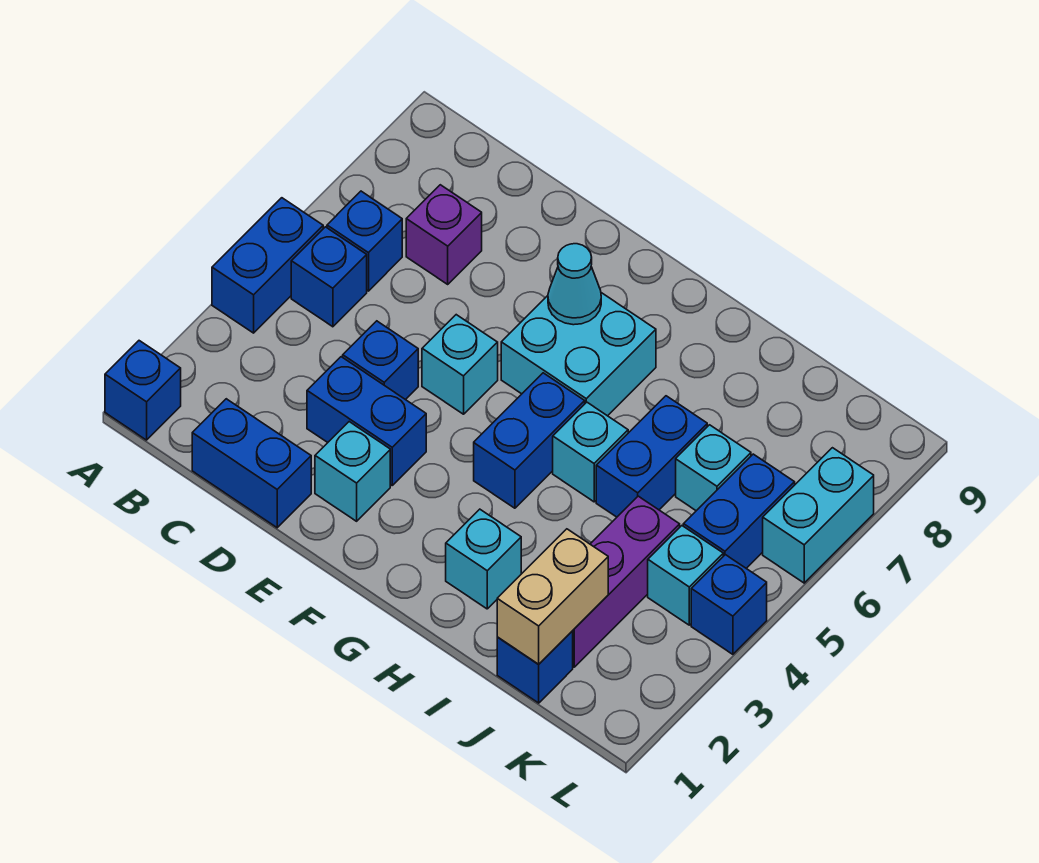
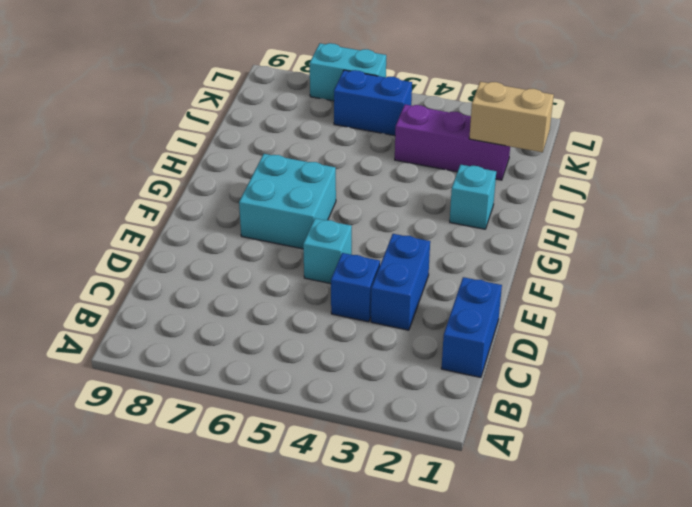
none -> blue brick A1 level 1
none -> blue brick A4:A5 level 1
none -> blue brick B5 level 1

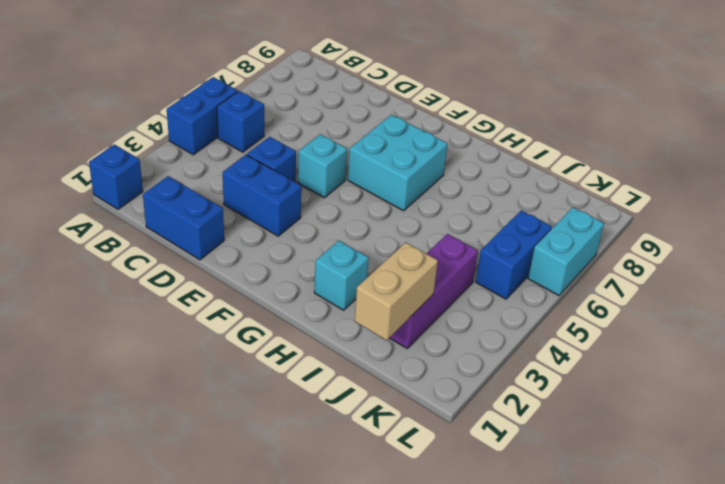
none -> blue brick B6 level 1
none -> purple brick C7 level 1
none -> cyan brick E2 level 1

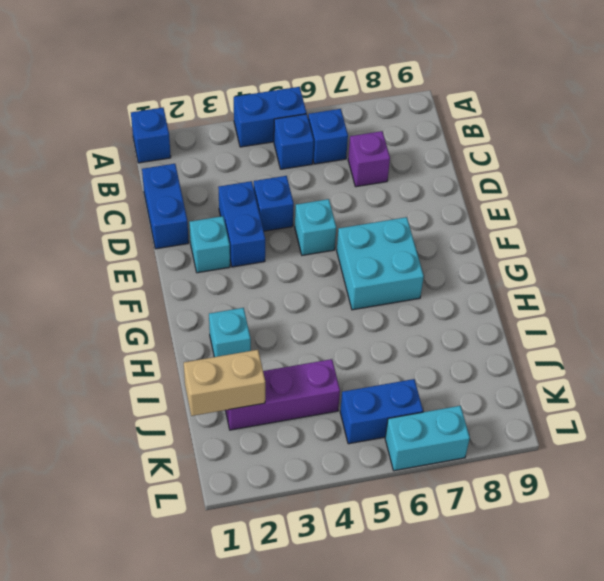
none -> blue brick G4:G5 level 1
none -> cyan brick H5 level 1
none -> blue brick I5:I6 level 1

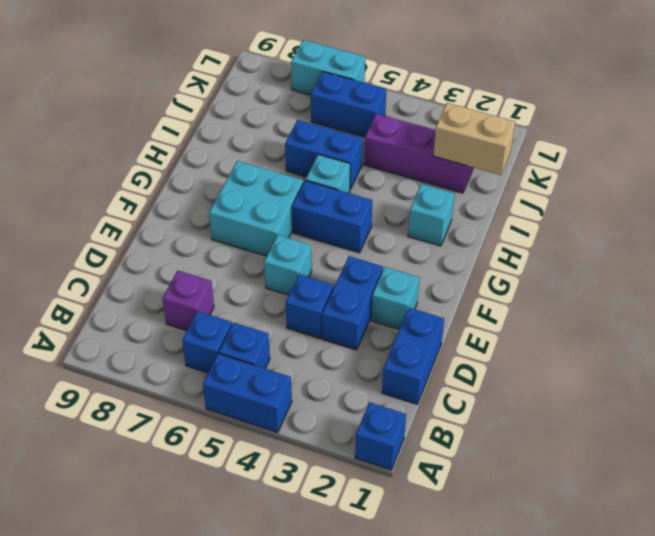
none -> blue brick J1 level 1
none -> cyan brick J6 level 1
none -> cyan brick K4 level 1

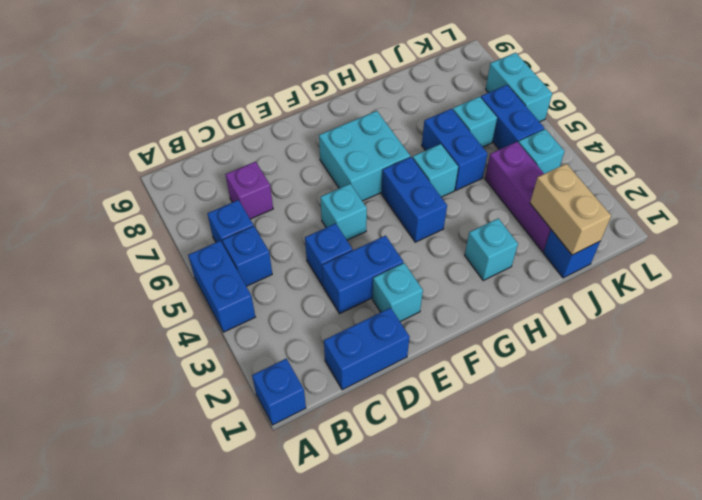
none -> blue brick L4 level 1
none -> cyan cone F7 level 2

